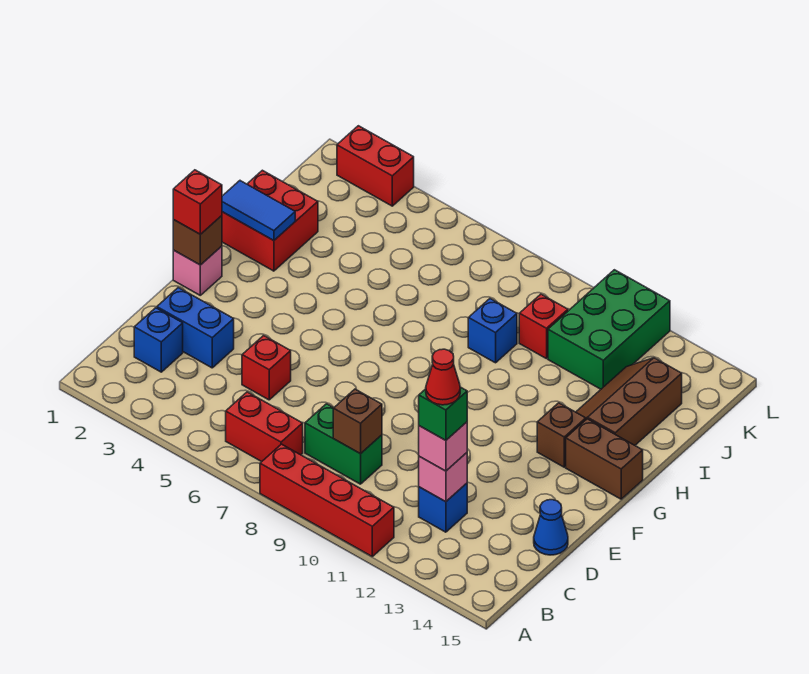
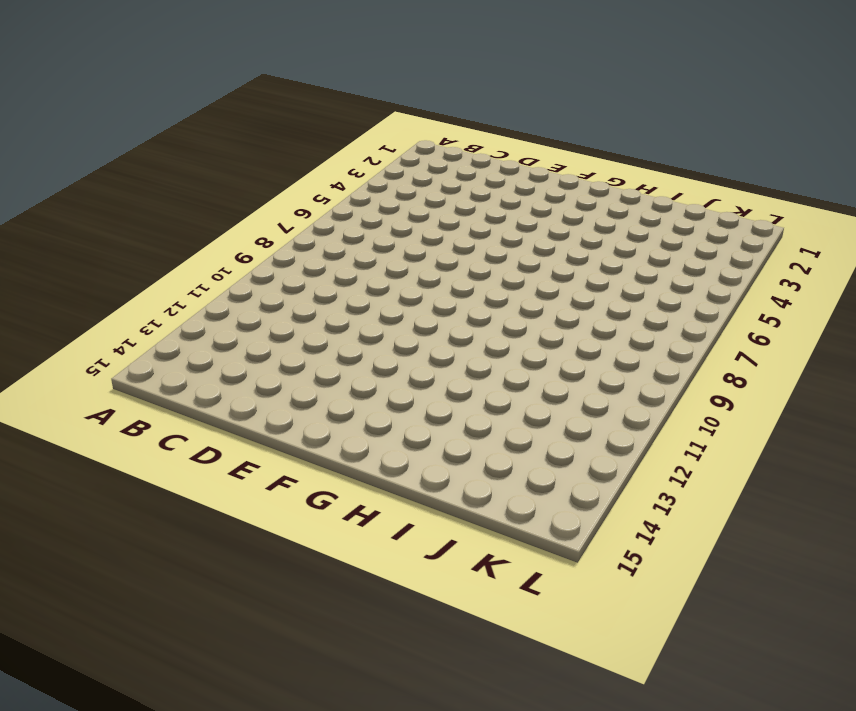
none -> red brick A8:A11 level 1
none -> red brick B6:B7 level 1
none -> blue brick C2 level 1

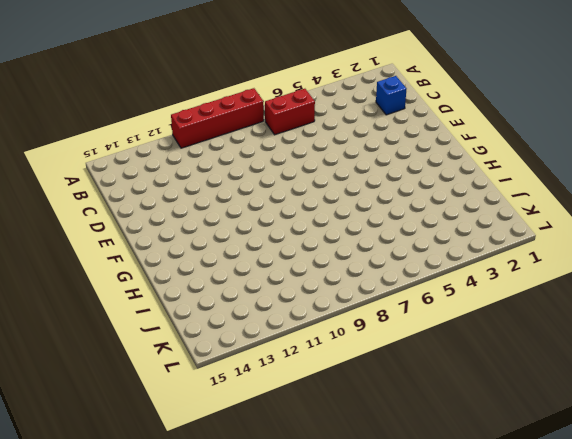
none -> green brick C8:C9 level 1
none -> blue brick C12 level 1
none -> blue brick D2:D3 level 1

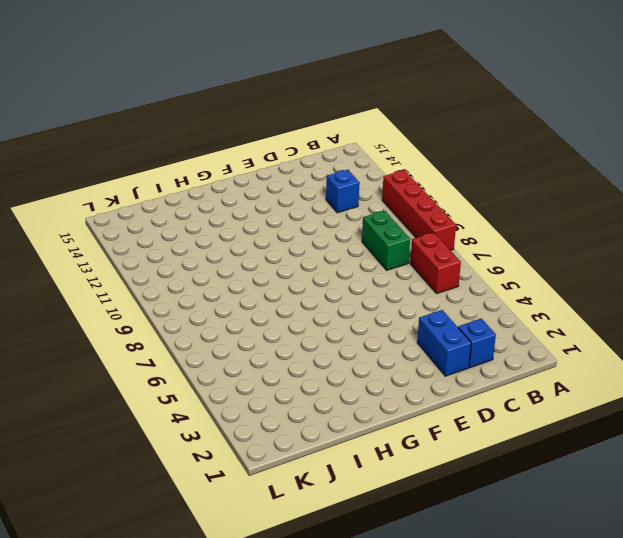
none -> red brick D5 level 1
none -> blue cone D15 level 1
none -> pink brick F1 level 1

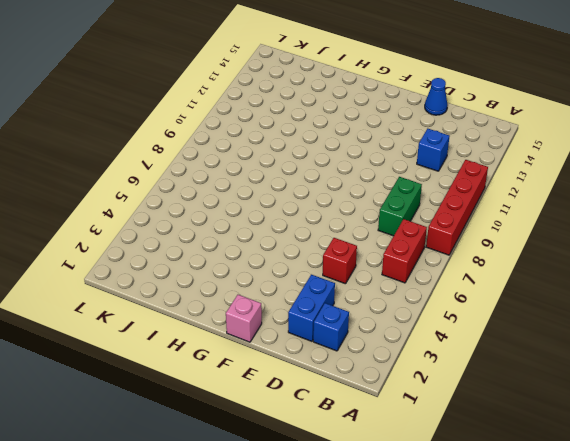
none -> brown brick G13 level 1
none -> brown brick G14:G15 level 1
none -> red brick H1:I2 level 1

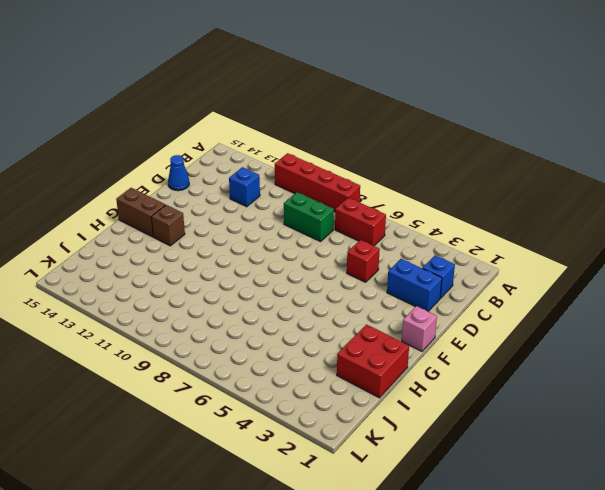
none -> brown slope H13:J14 level 1 top 14
none -> blue brick I9 level 1
none -> red brick J10 level 1

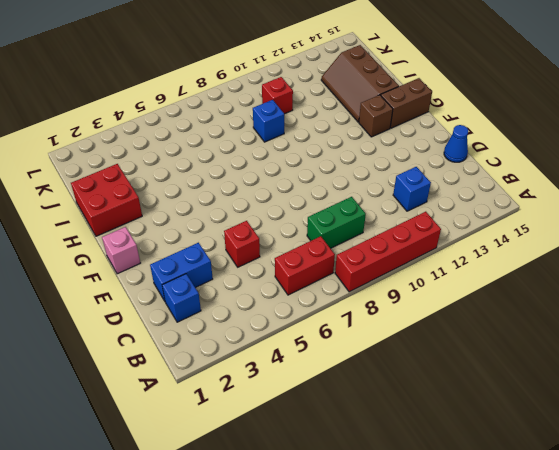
none -> green brick J11:L12 level 1
none -> red brick L2:L3 level 1
none -> brown brick C9 level 2

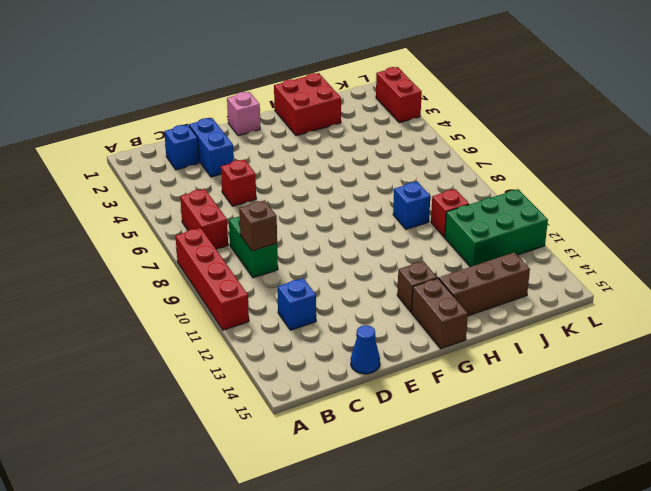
none -> pink brick C12 level 2
none -> brown brick F1 level 2
none -> blue tile H1:H2 level 2

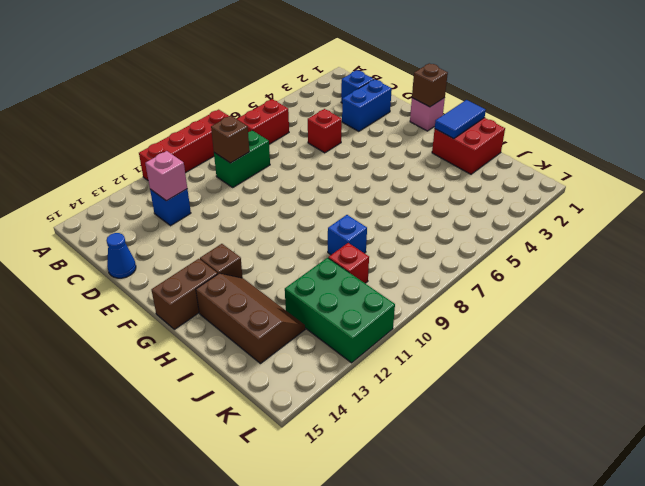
none -> red brick L2:L3 level 1
none -> pink brick C12 level 3
none -> red brick F1 level 3

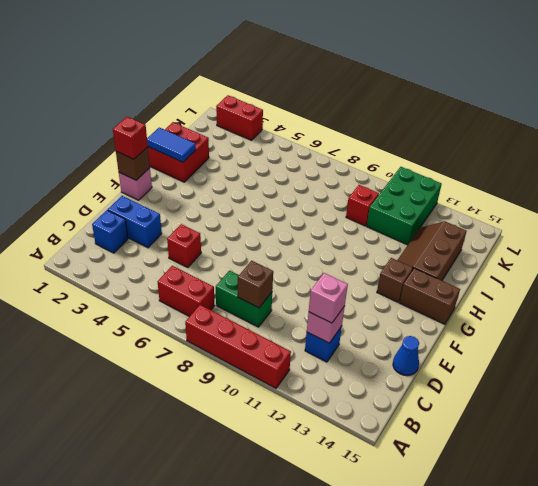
none -> blue brick I9 level 1
none -> green brick C12 level 4
none -> red cone C12 level 5

